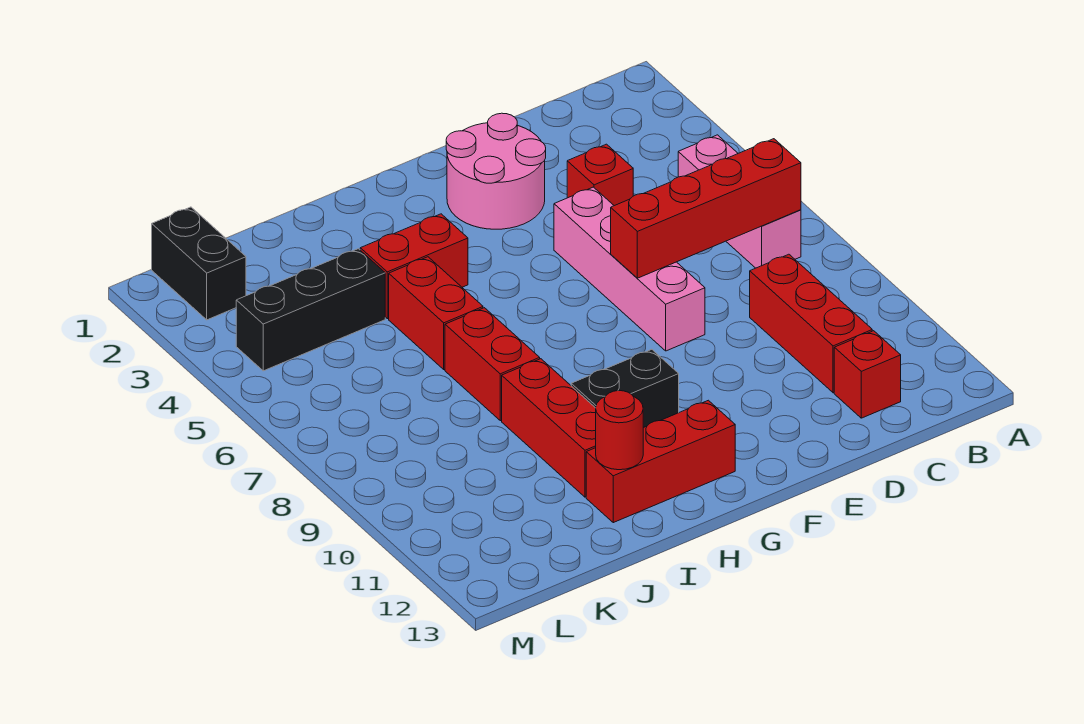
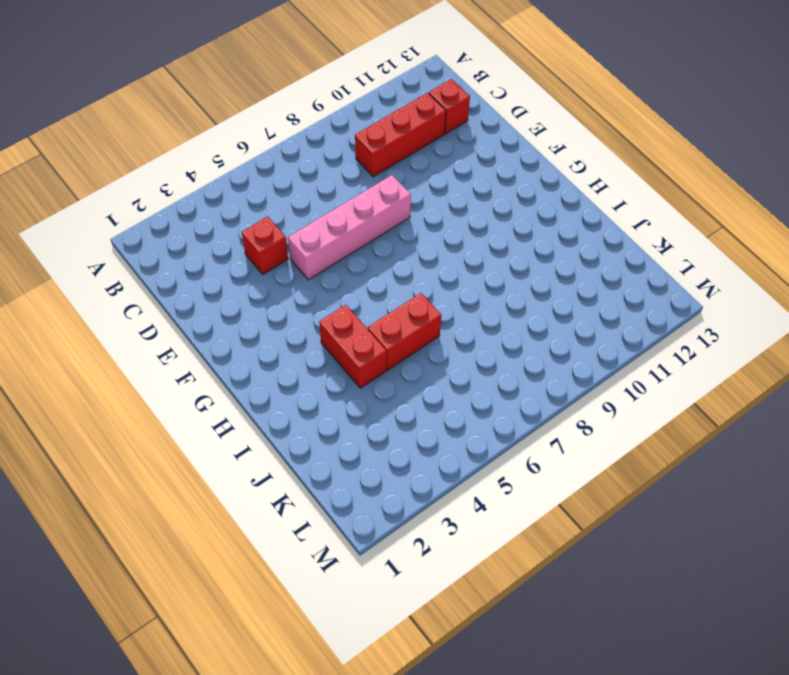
none -> pink brick B5:B7 level 1
none -> pink round brick E2:F3 level 1
none -> black brick G10:H10 level 1

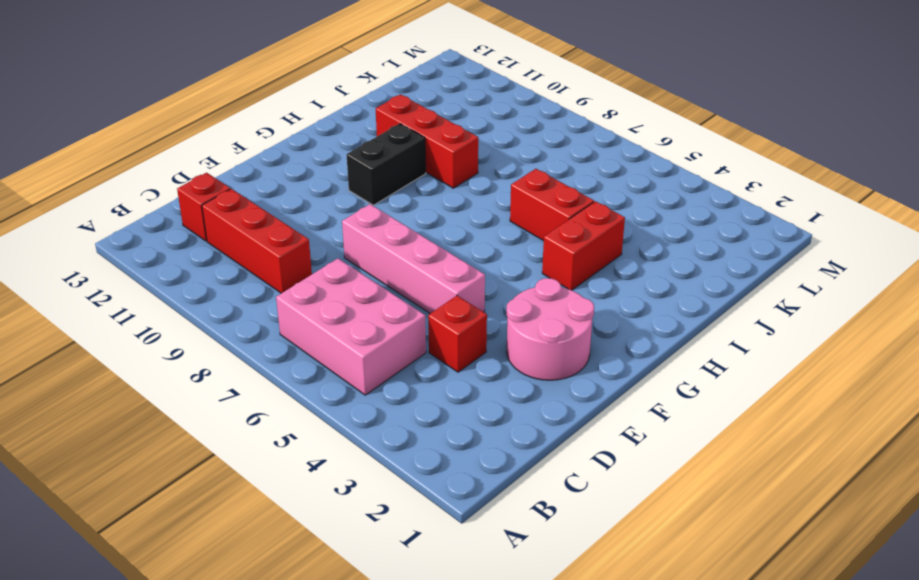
pink brick B5:C7 level 1 -> pink brick B5:B7 level 1
none -> red brick G12:I12 level 1
none -> red brick I7:I8 level 1
none -> black brick J4:L4 level 1

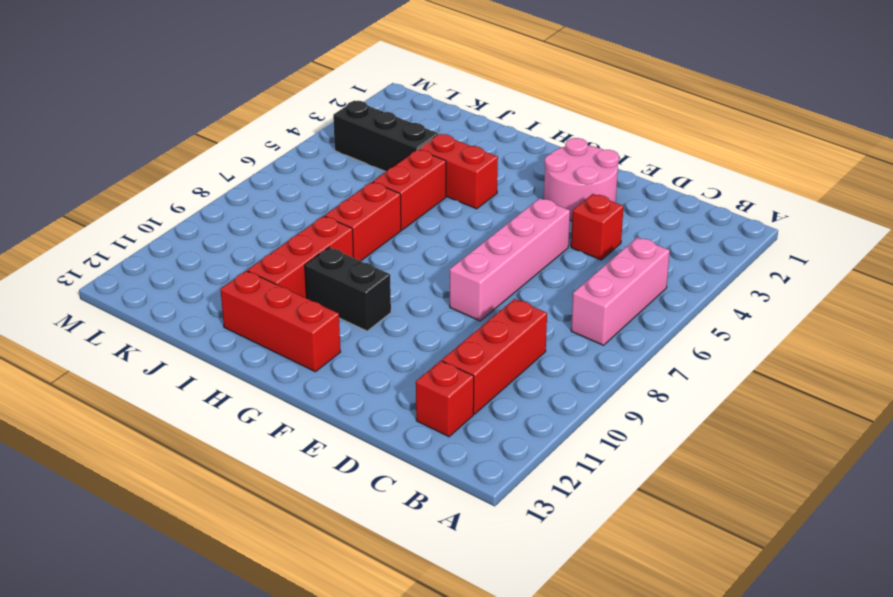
none -> black brick L1:L2 level 1
none -> red brick B7:E7 level 2
none -> red round brick I12 level 2

